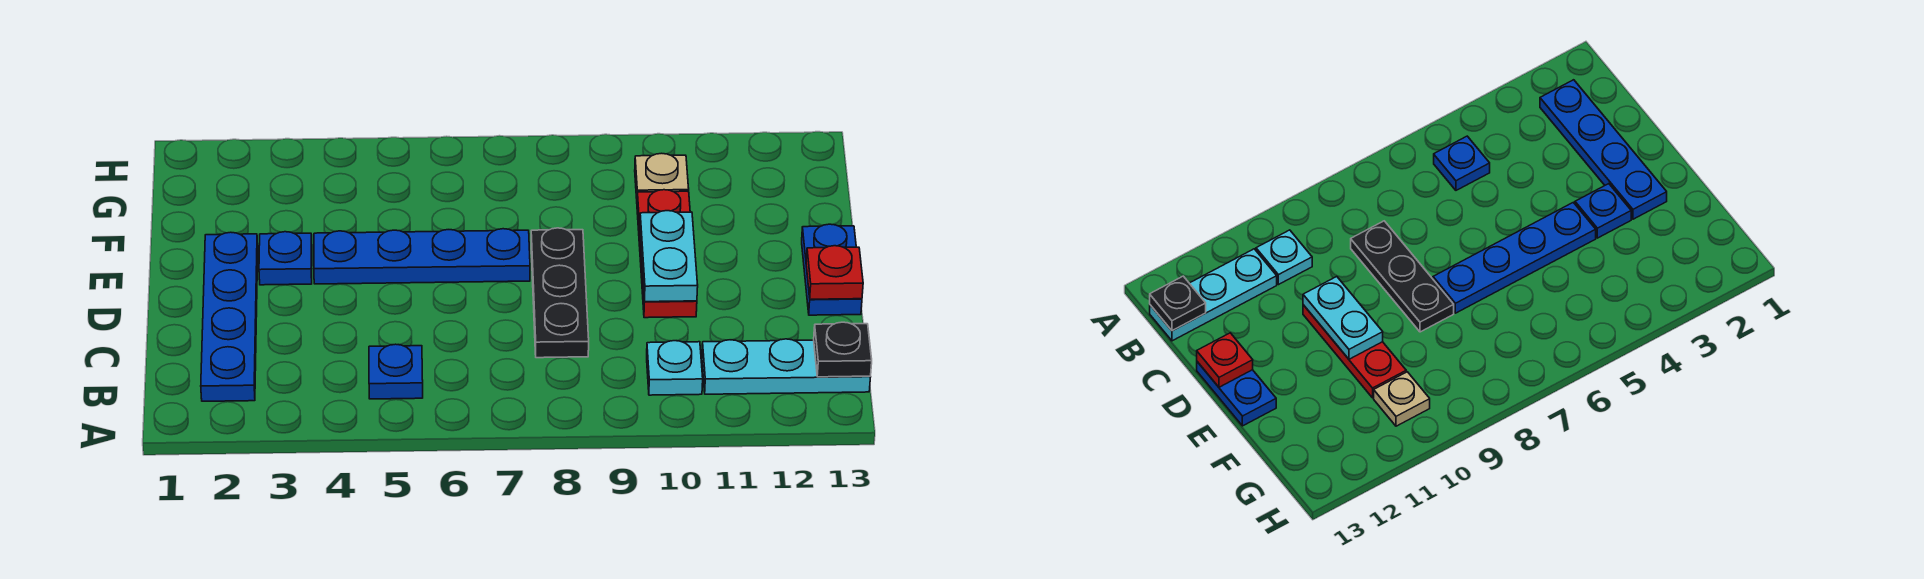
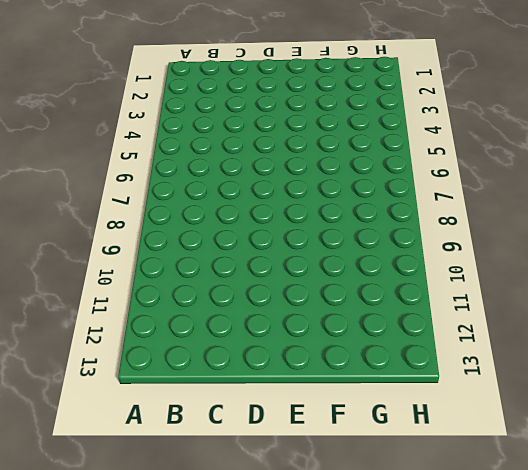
none -> blue plate B2:E2 level 1
none -> blue plate B5 level 1
none -> cyan plate B10 level 1

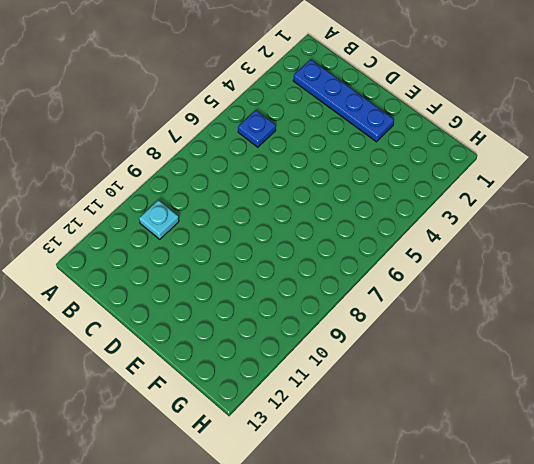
none -> cyan plate B11:B13 level 1
none -> black plate C8:E8 level 1
none -> red plate D10:F10 level 1

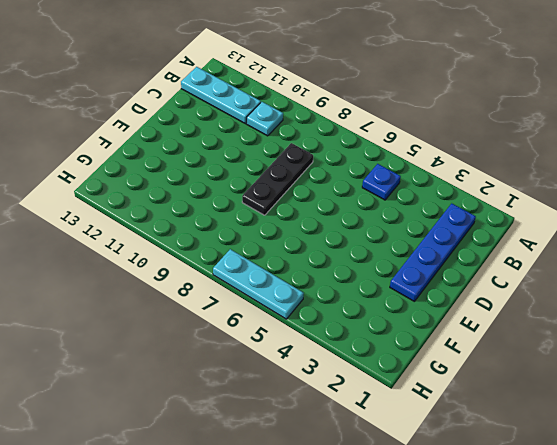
cyan plate H5:H7 level 1 -> none
none -> red plate D10:F10 level 1
none -> blue plate D13:E13 level 1
none -> blue plate E3 level 1

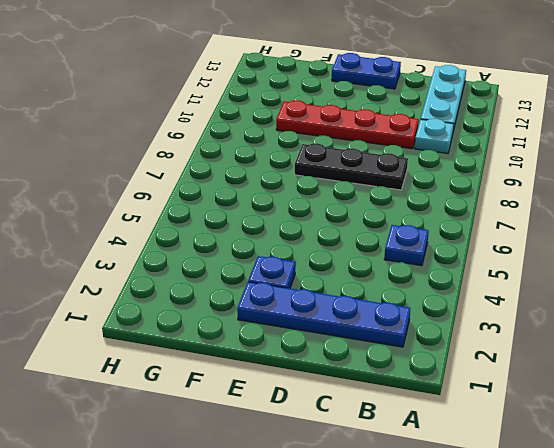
red plate C10:F10 level 1 -> red plate D10:F10 level 1
none -> blue plate E4:E7 level 1
none -> tan plate G10 level 1
none -> black plate B13 level 2

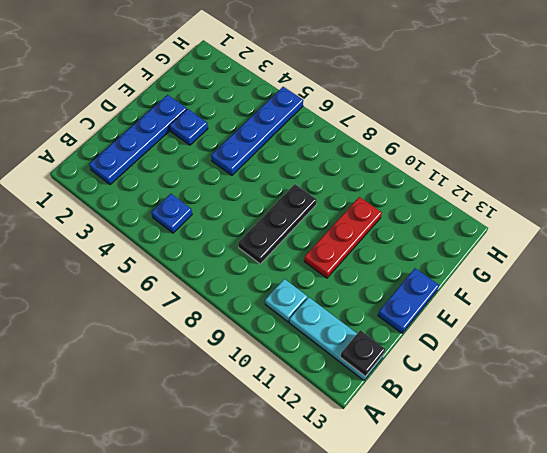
blue plate E5:H5 level 1 -> blue plate E4:E7 level 1
none -> tan plate G10 level 1
none -> cyan plate D10:E10 level 2
none -> red plate D13 level 2

